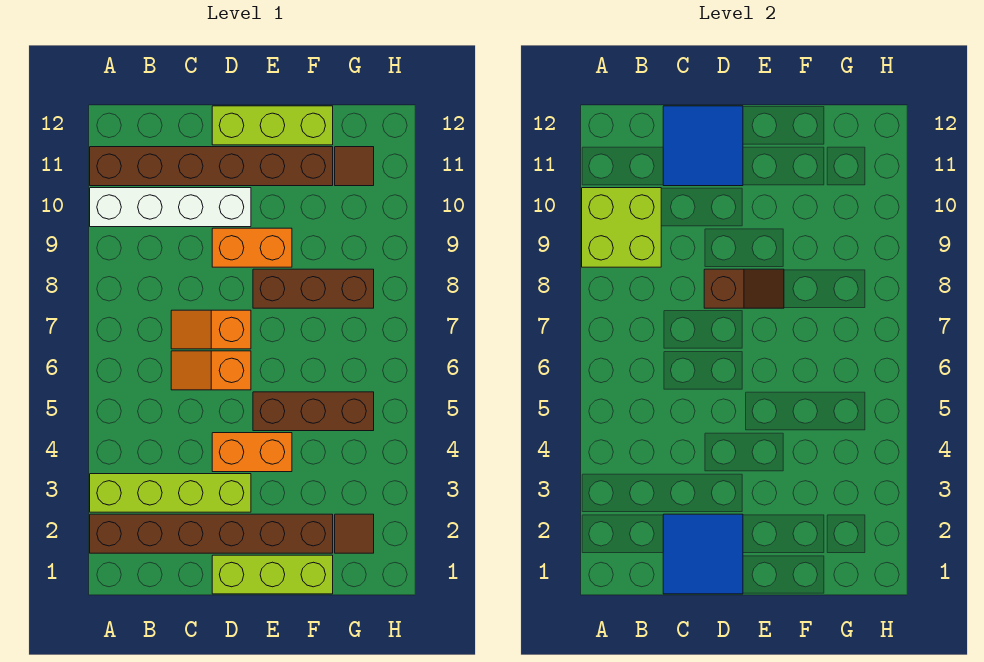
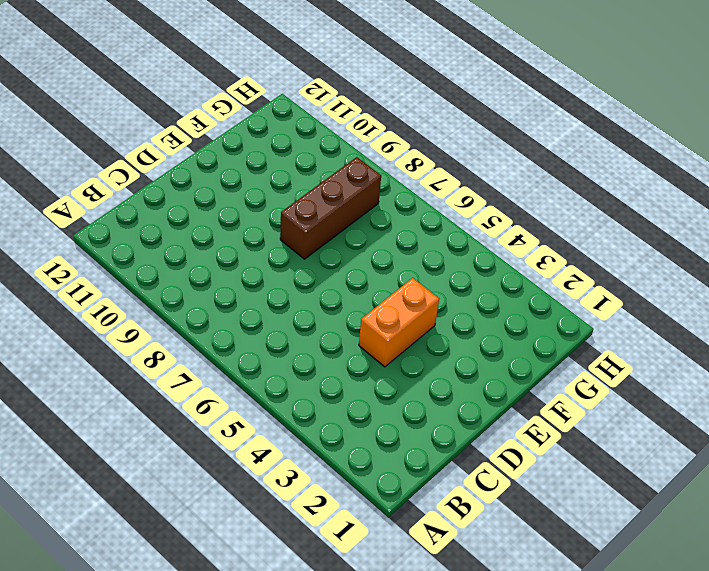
none -> brown brick A2:F2 level 1
none -> lime brick A3:D3 level 1
none -> white brick A10:D10 level 1

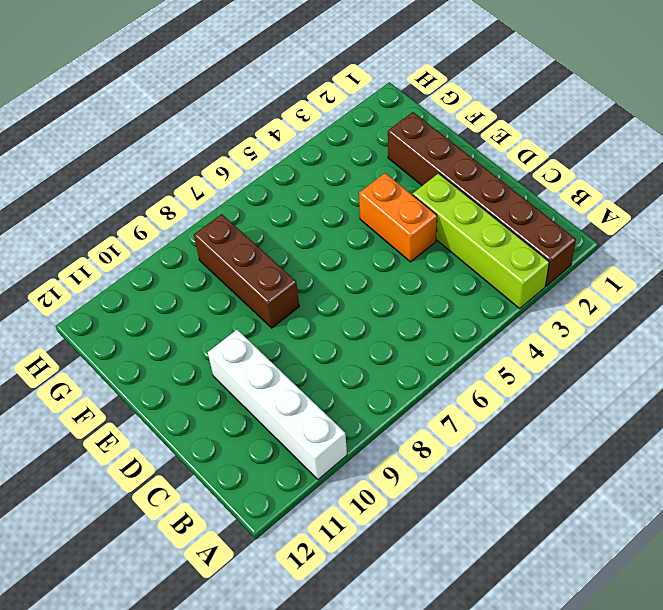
none -> brown brick A11:F11 level 1
none -> orange slope C6:D6 level 1 top D
none -> orange slope C7:D7 level 1 top D

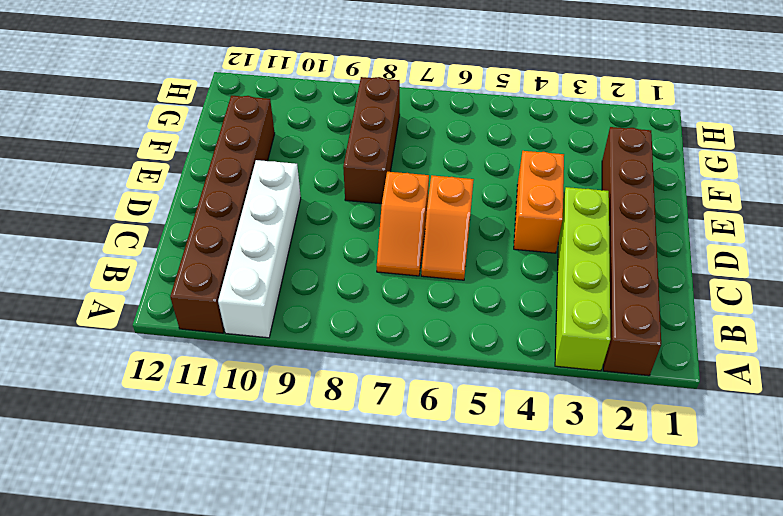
none -> lime brick D1:F1 level 1
none -> orange brick D9:E9 level 1
none -> lime brick D12:F12 level 1

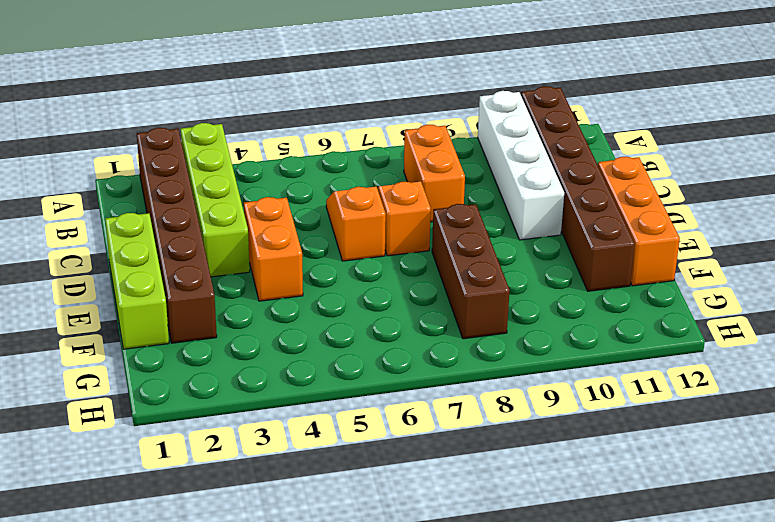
orange brick B8:C8 level 1 -> orange brick D9:E9 level 1
orange brick D12:F12 level 1 -> lime brick D12:F12 level 1
none -> brown brick E5:G5 level 1
none -> brown tile G2 level 1
none -> brown tile G11 level 1

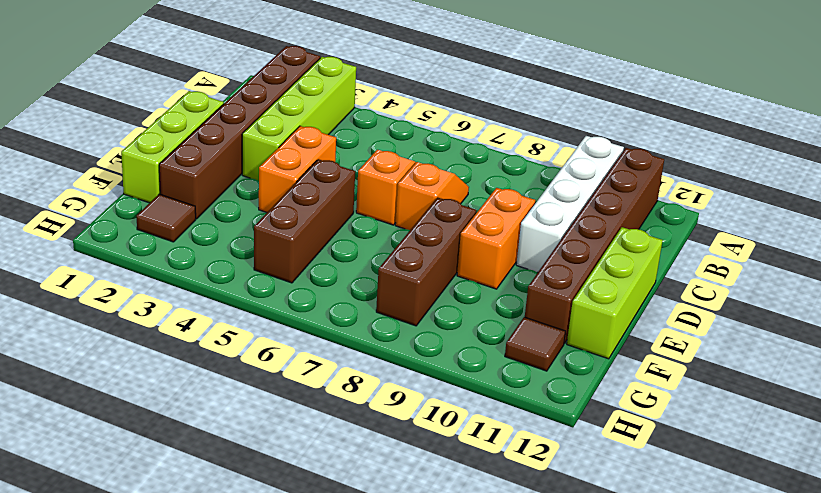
none -> lime brick A9:B10 level 2
none -> blue tile C1:D2 level 2
none -> blue tile C11:D12 level 2

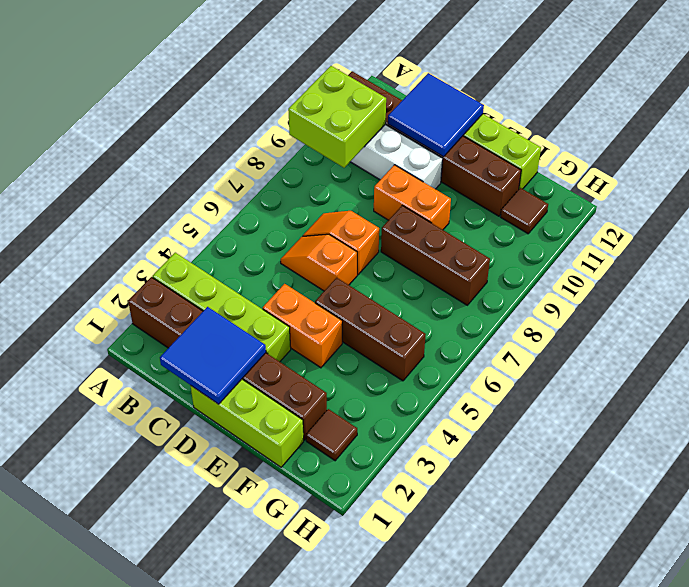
none -> brown slope D8:E8 level 2 top D

